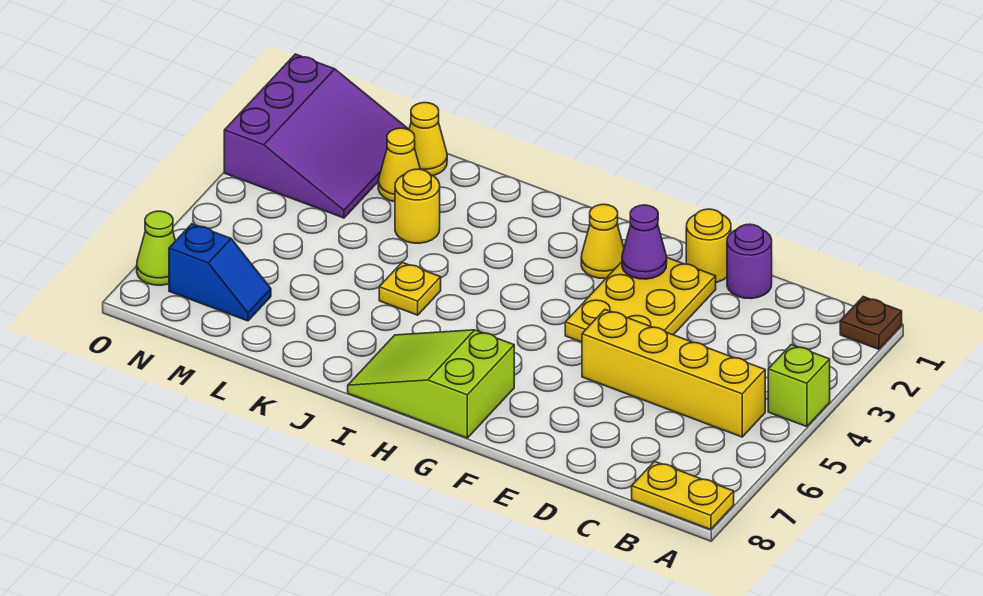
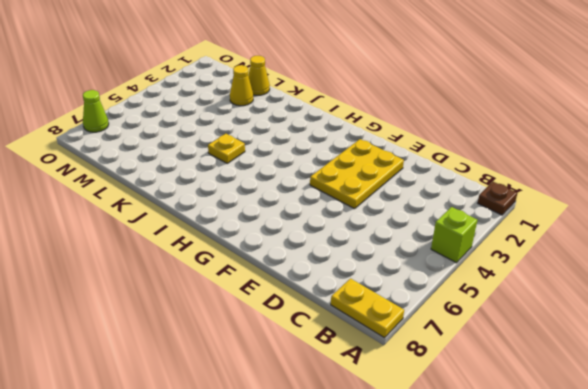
none -> yellow brick B5:E5 level 1
none -> purple round brick D1 level 1
none -> yellow round brick E1 level 1

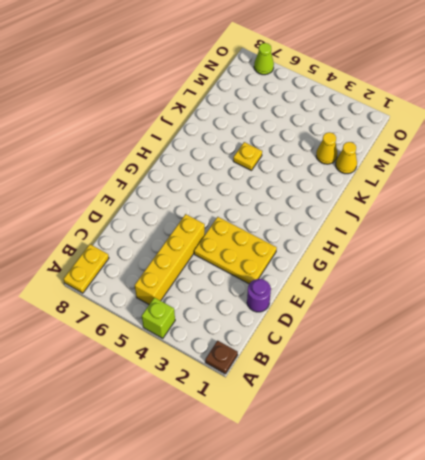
none -> yellow round brick E1 level 1
none -> yellow cone G2 level 1
none -> lime slope G7:I8 level 1 top G

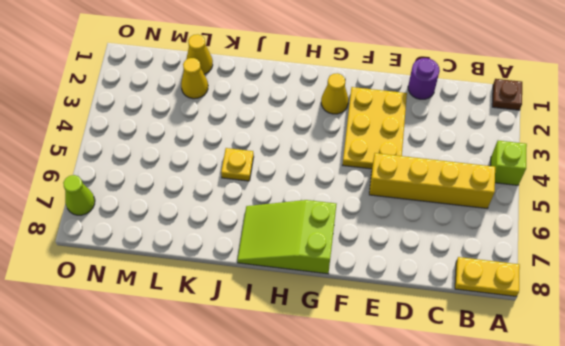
none -> yellow round brick E1 level 1
none -> yellow round brick K3 level 1
none -> purple slope M1:O3 level 1 top O

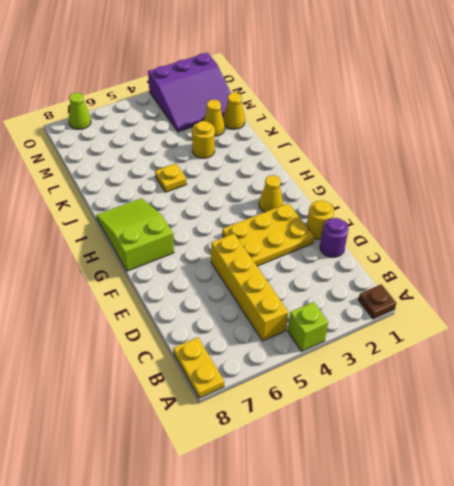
none -> blue slope M7:N7 level 1 top N
none -> purple cone F2 level 2

